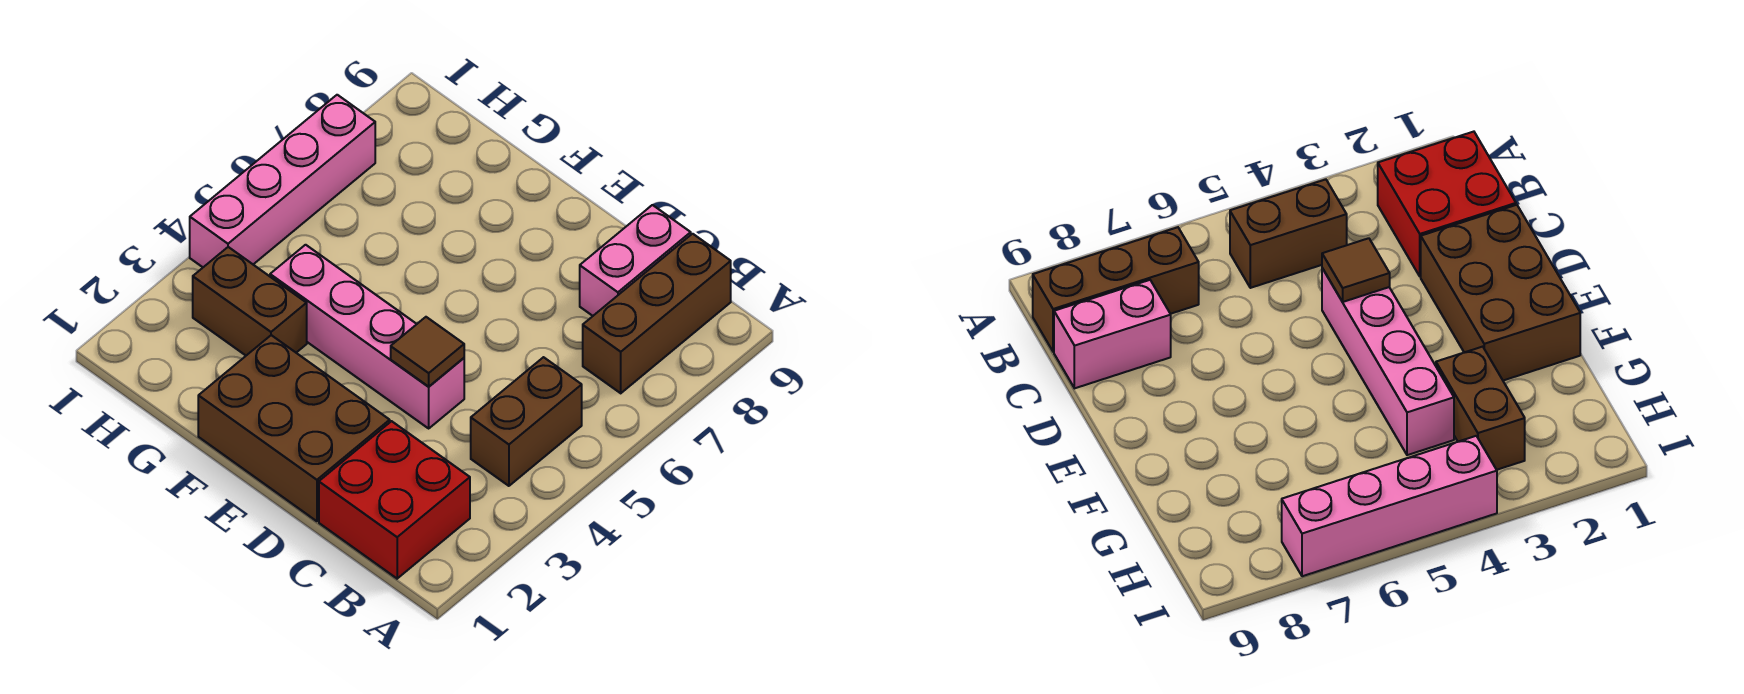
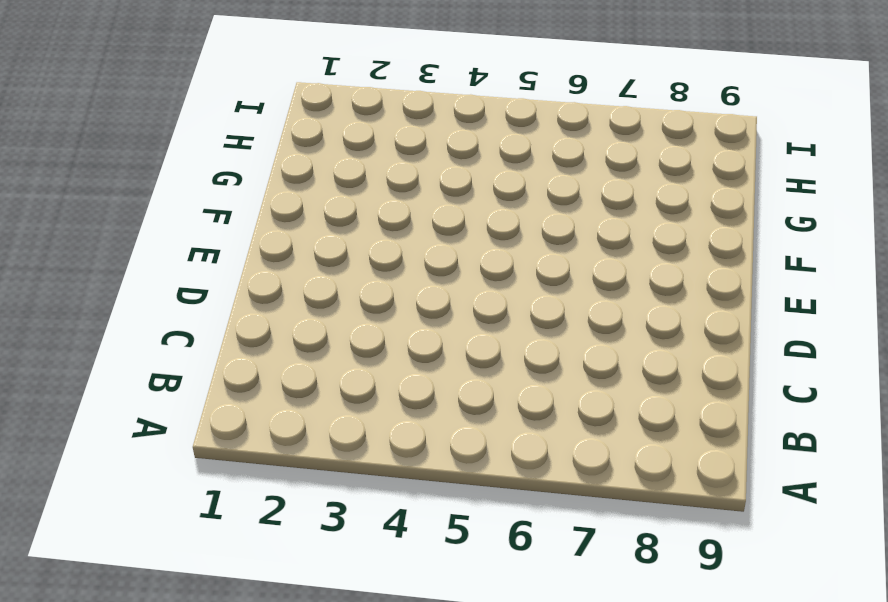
none -> red brick B1:C2 level 1
none -> brown brick B4:B5 level 1

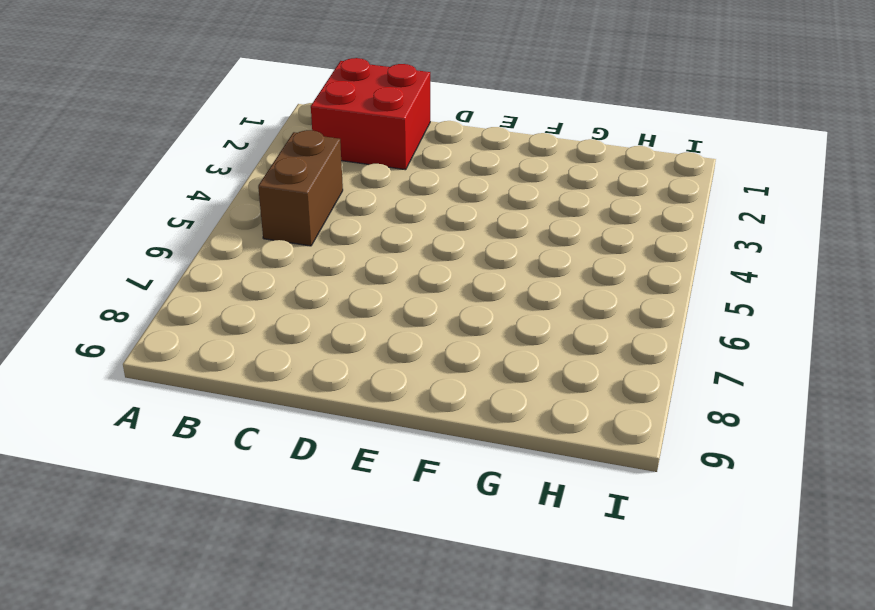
none -> brown brick B7:B9 level 1
none -> pink brick C8:C9 level 1

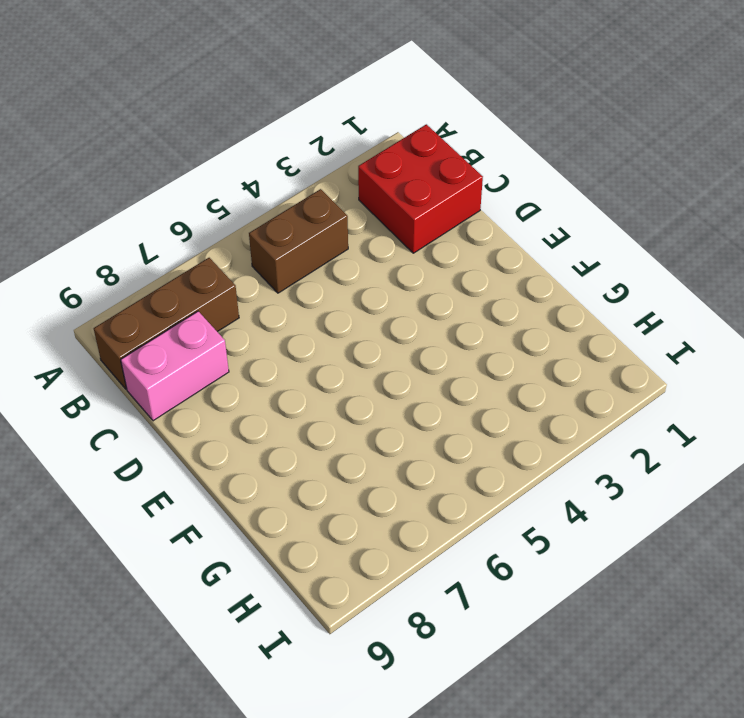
none -> brown brick D1:F2 level 1
none -> pink brick D4:G4 level 1

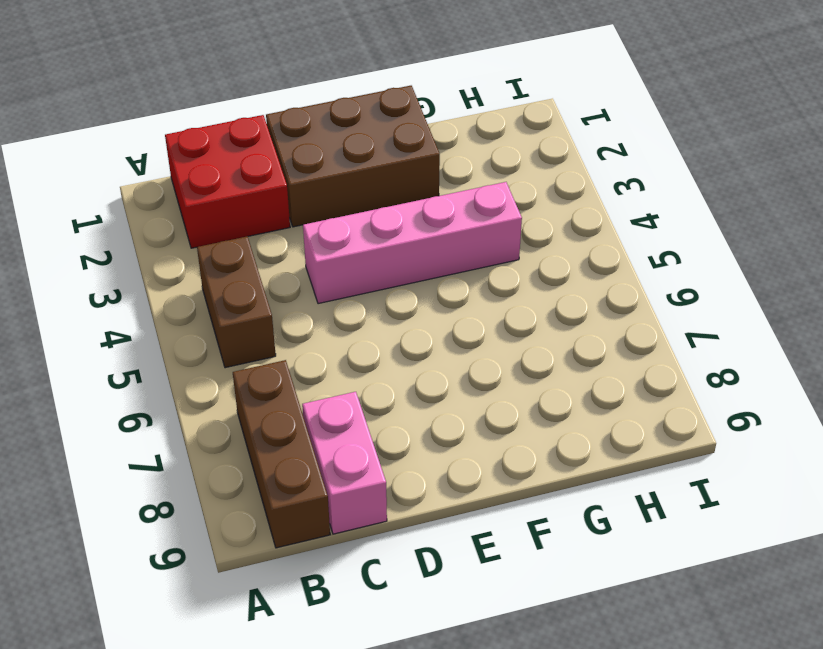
none -> brown brick G3:H3 level 1
none -> pink brick I4:I7 level 1

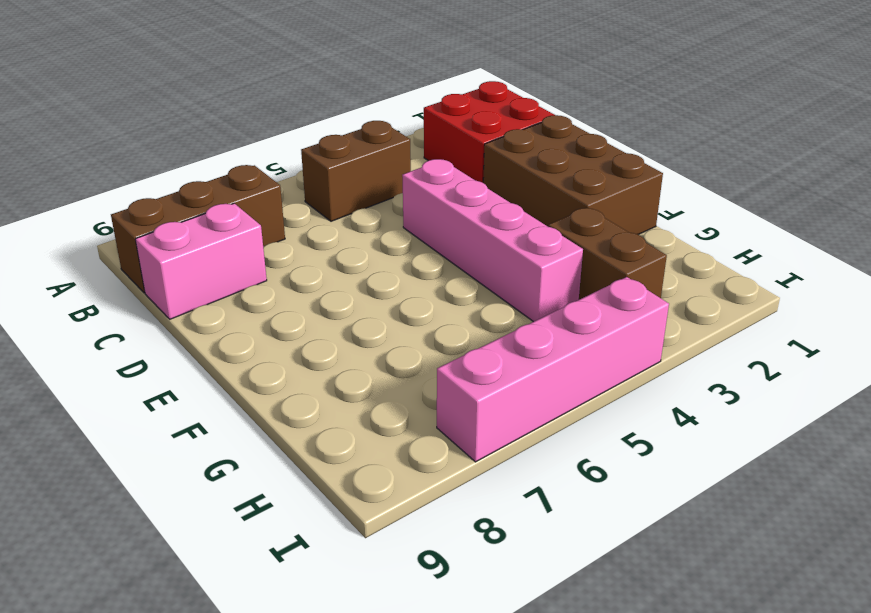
none -> brown tile D4 level 2

